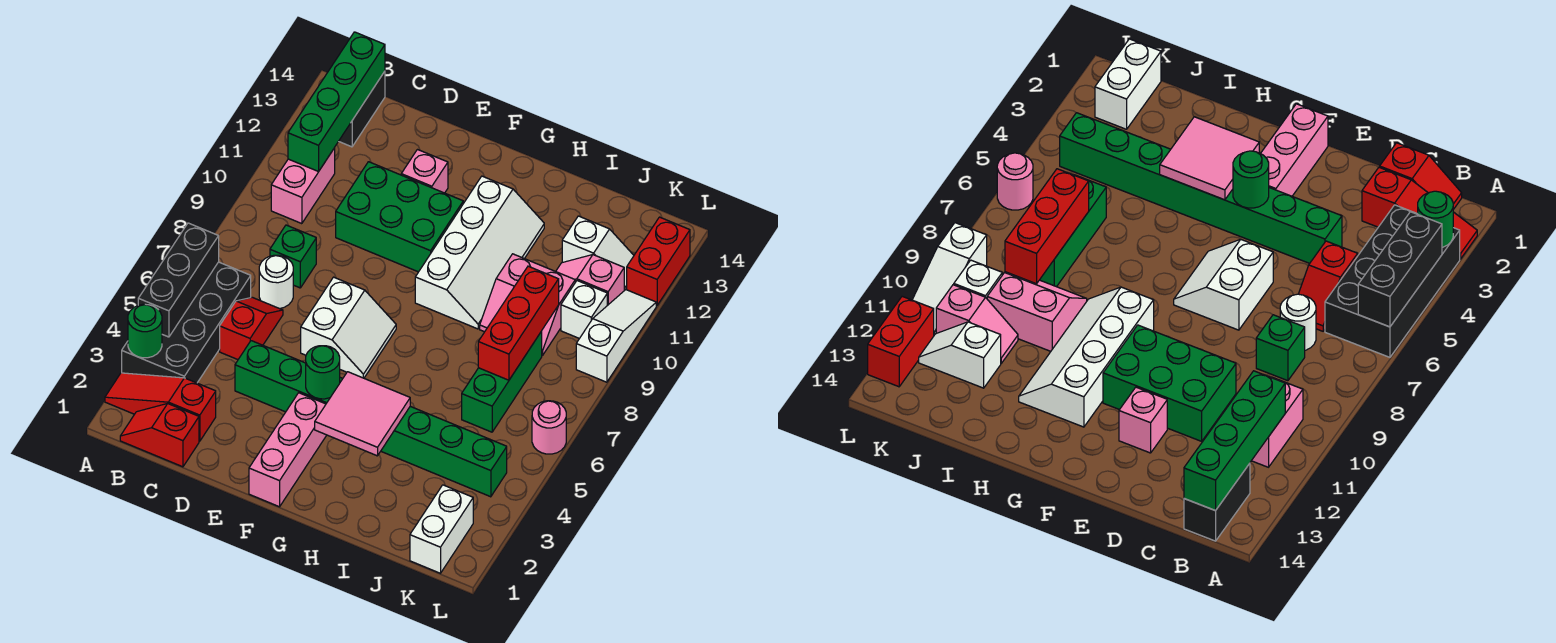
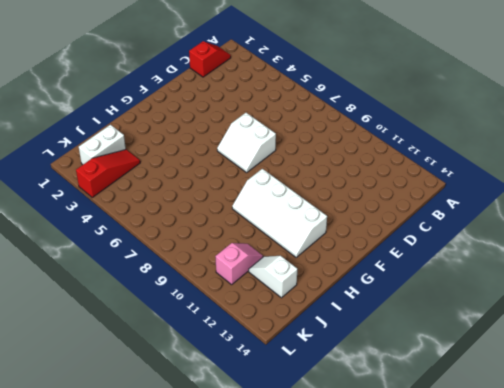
white brick J2:K2 level 1 -> white brick K1:K2 level 1
red slope J3:L3 level 1 top L -> red slope A2:C2 level 1 top C
white slope J12:J13 level 1 top 13 -> white slope J12:K12 level 1 top J
none -> black brick A3:B6 level 1
none -> pink brick B10:B11 level 1
none -> black brick B13:B14 level 1

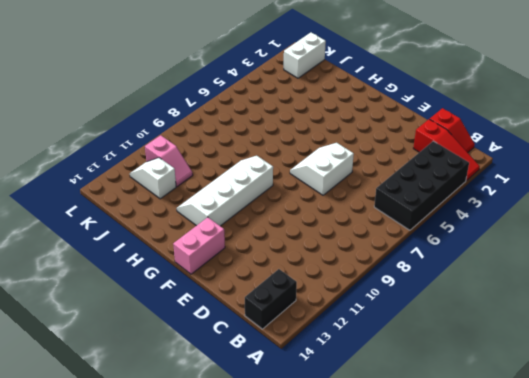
pink brick F13:F14 level 1 -> pink brick B10:B11 level 1
none -> red slope C5:C6 level 1 top 5
none -> white round brick C7 level 1
none -> green brick C8 level 1

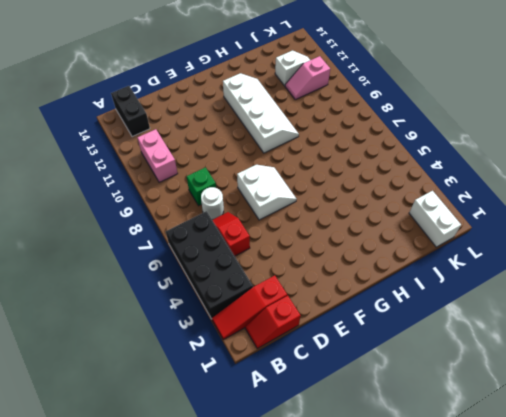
none -> green brick D4:K4 level 1
none -> green brick D10:F11 level 1
none -> pink brick E12 level 1

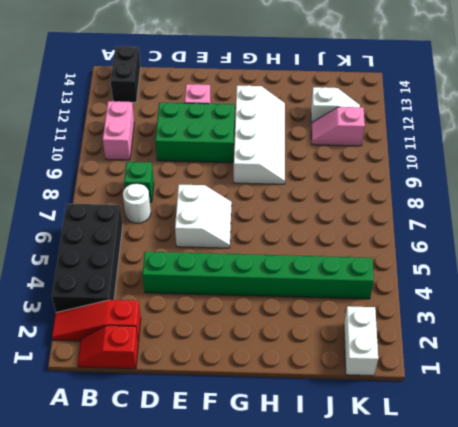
none -> red slope C5:C6 level 1 top 5
none -> pink brick F1:F3 level 1
none -> pink slope I9:J10 level 1 top 10

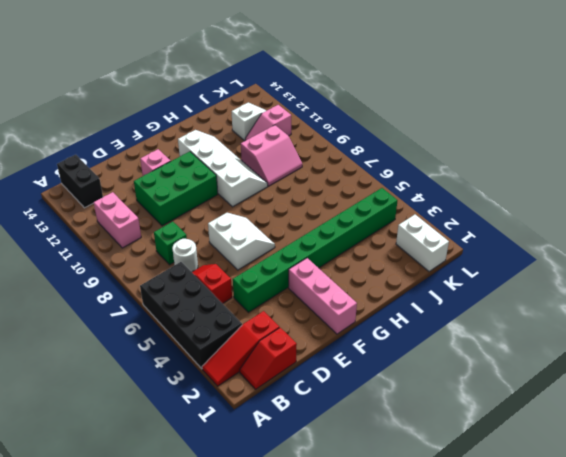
none -> green brick J6:J8 level 1
none -> white brick K10 level 1
none -> pink round brick L6 level 1

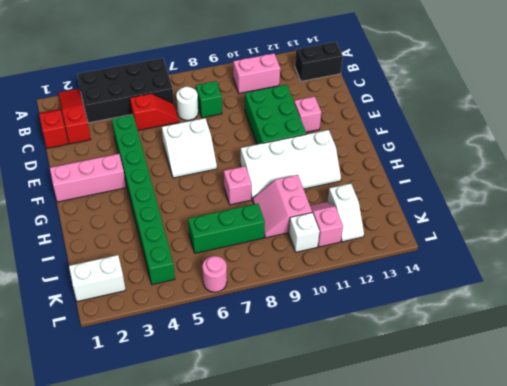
pink brick H8 level 1 -> none
none -> white slope L9:L11 level 1 top 9
none -> red brick L12:L13 level 1
none -> green round brick A3 level 2

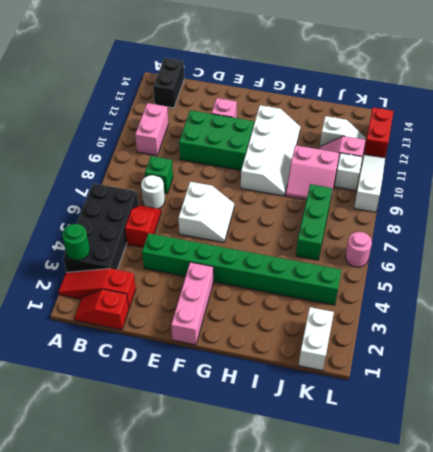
none -> black brick A4:A6 level 2
none -> green brick B11:B14 level 2
none -> green round brick F4 level 2

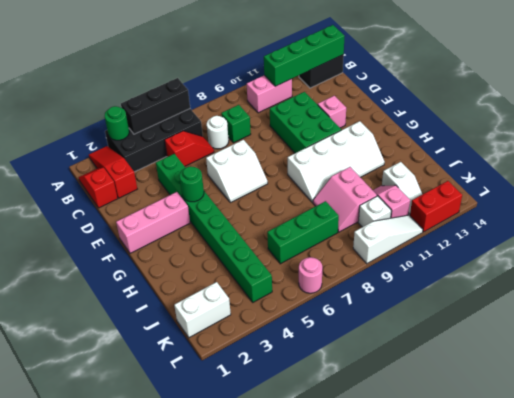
none -> pink tile G3:H4 level 2
none -> red brick J7:J9 level 2

